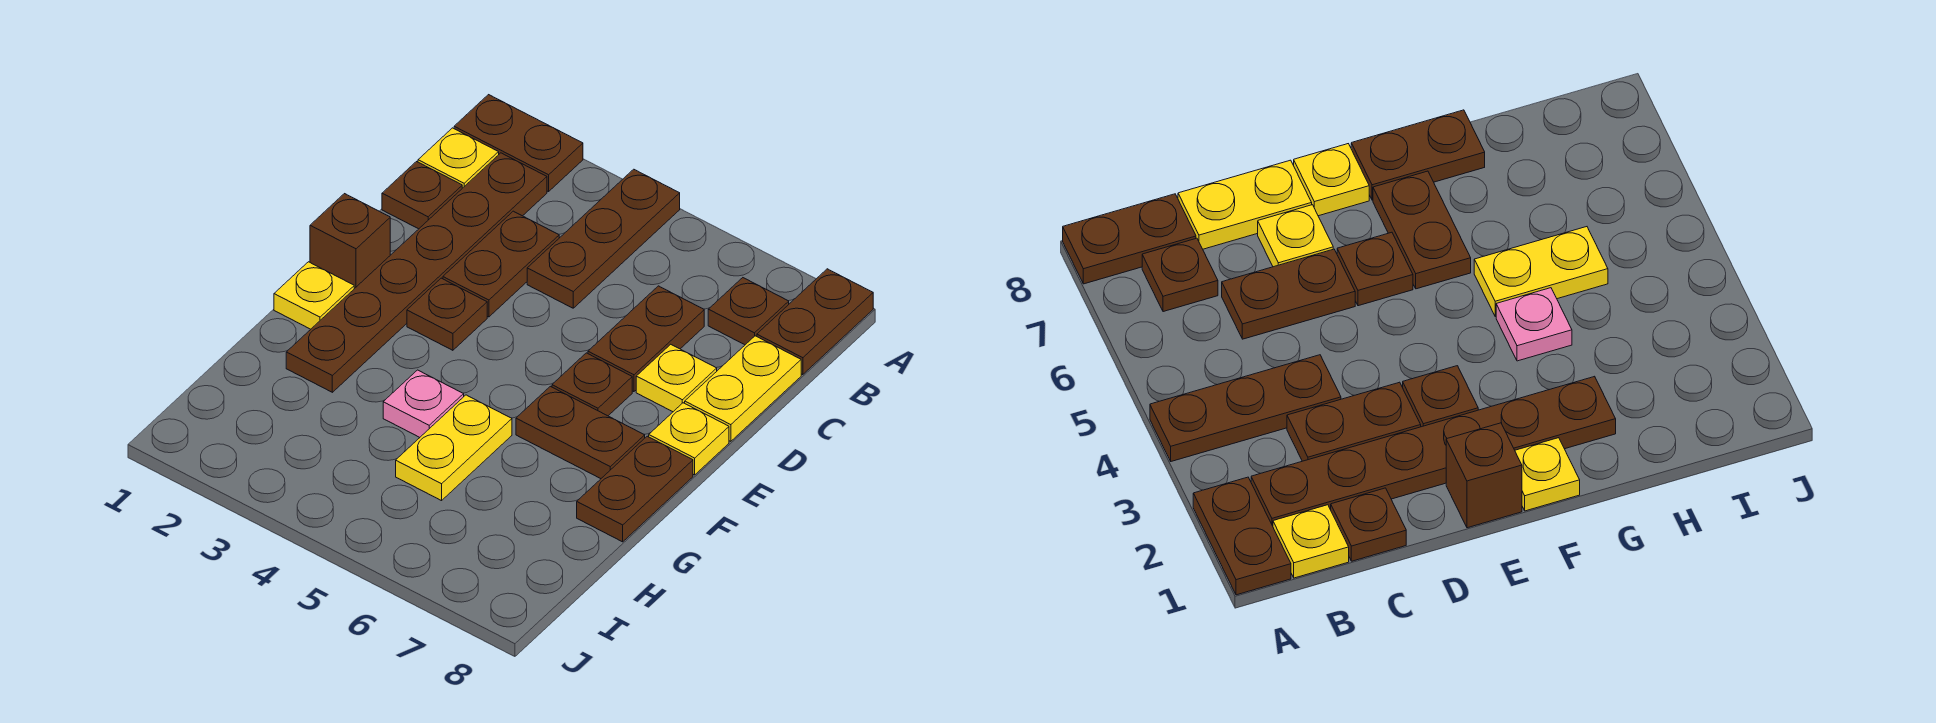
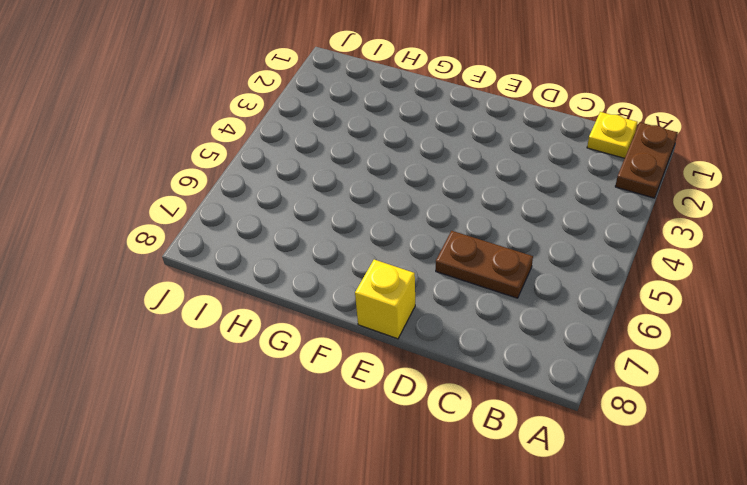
yellow brick E8 level 1 -> yellow plate E8 level 1
none -> brown plate A4:C4 level 1
none -> brown plate A8:B8 level 1
none -> brown plate B2:G2 level 1

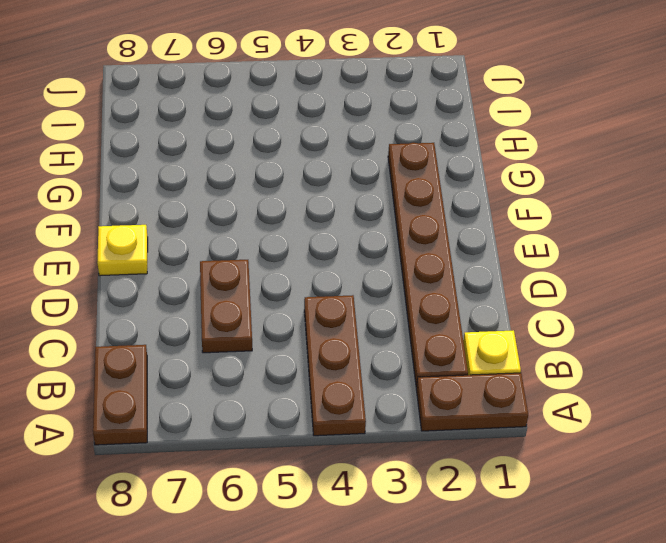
none -> brown plate B7 level 1
none -> brown plate C1 level 1
none -> brown plate C3:D3 level 1

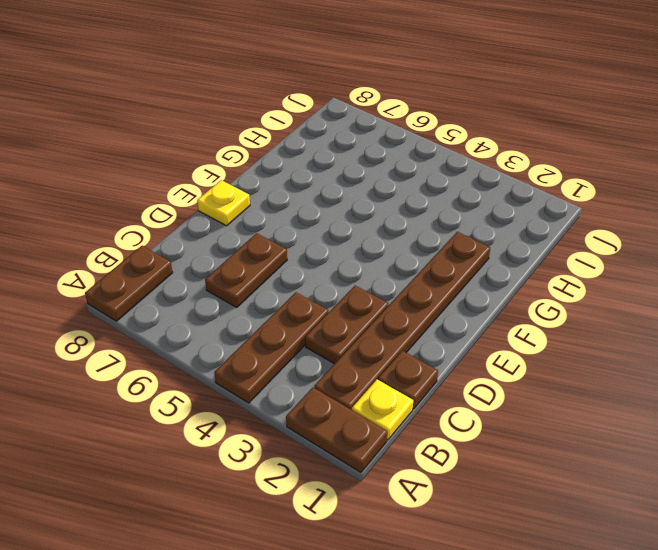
none -> brown plate B7 level 1
none -> yellow plate C8:D8 level 1
none -> yellow plate D7 level 1

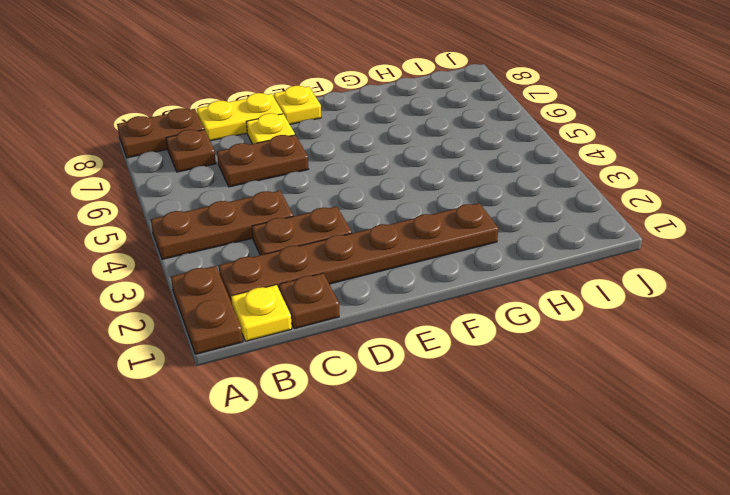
none -> brown brick E1 level 1
none -> brown plate E3 level 1
none -> brown plate E6 level 1

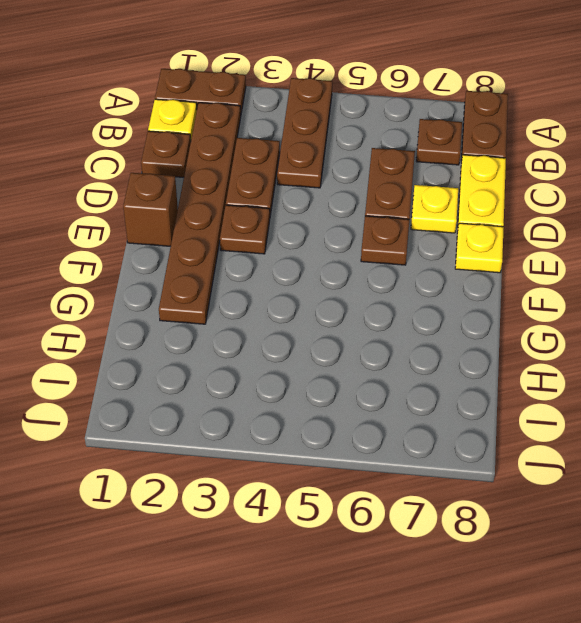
none -> yellow plate F1 level 1
none -> brown plate F6:F7 level 1
none -> brown plate F8:G8 level 1

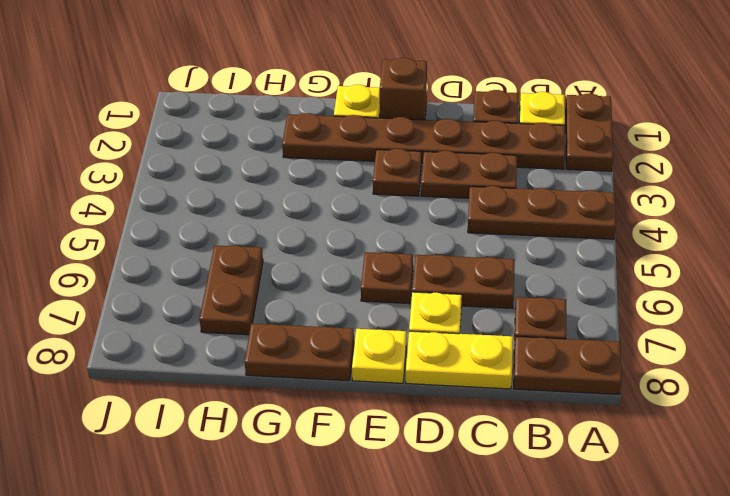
brown plate H6:H7 level 1 -> brown plate F6:F7 level 1
none -> pink plate G4 level 1
none -> yellow plate G5:H5 level 1

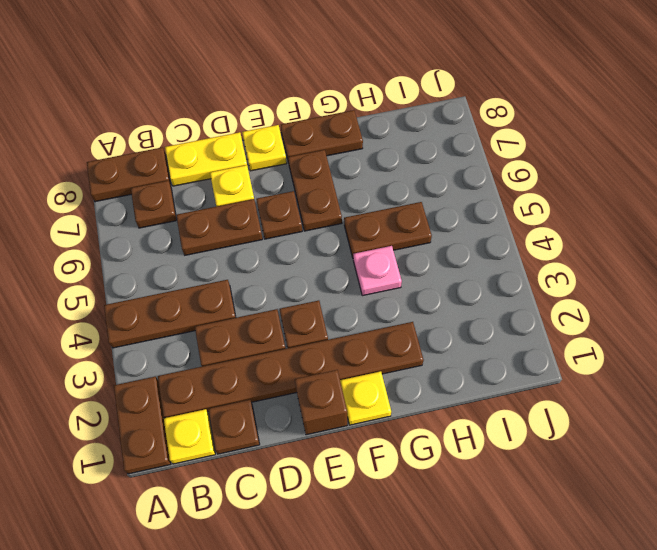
brown plate G5:H5 level 1 -> yellow plate G5:H5 level 1

